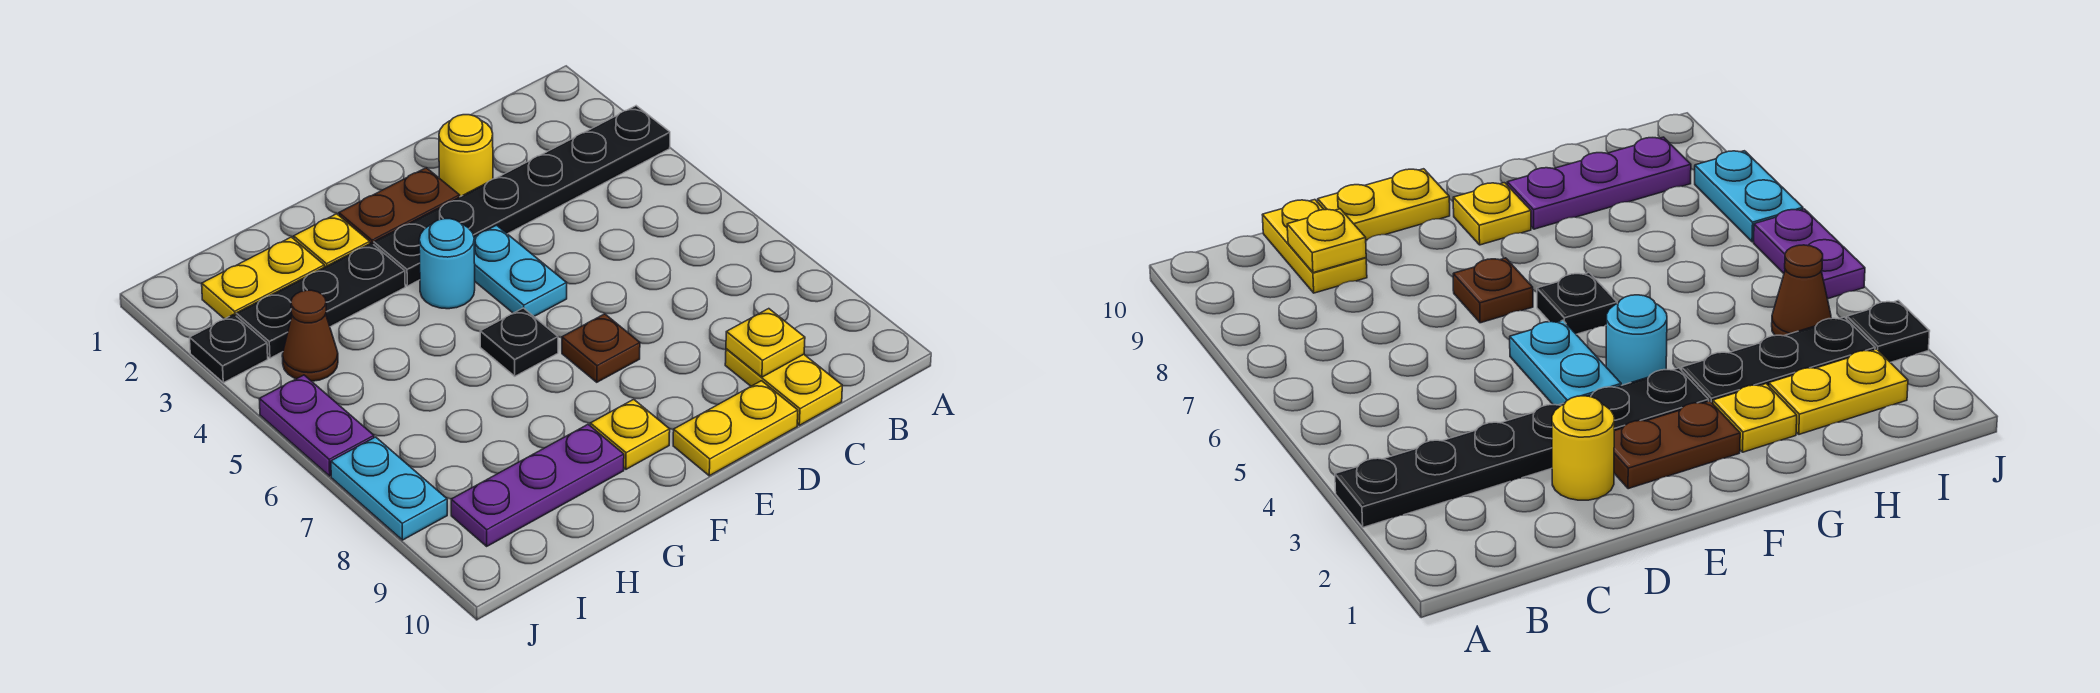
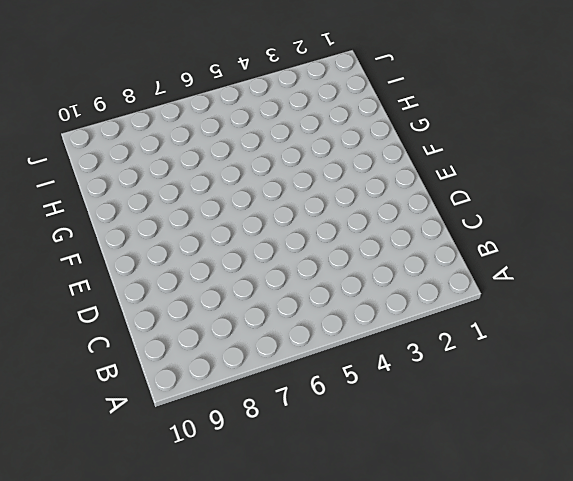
none -> black plate A3:F3 level 1
none -> yellow plate C9:C10 level 1
none -> yellow round brick D2 level 1

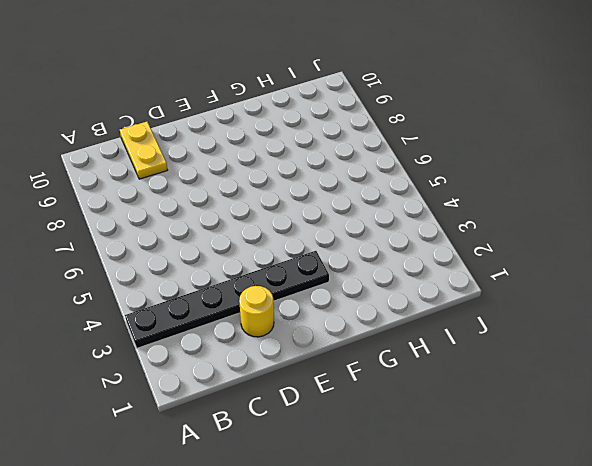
none -> yellow plate D10:E10 level 1
none -> brown plate E2:F2 level 1
none -> cyan plate E4:E5 level 1

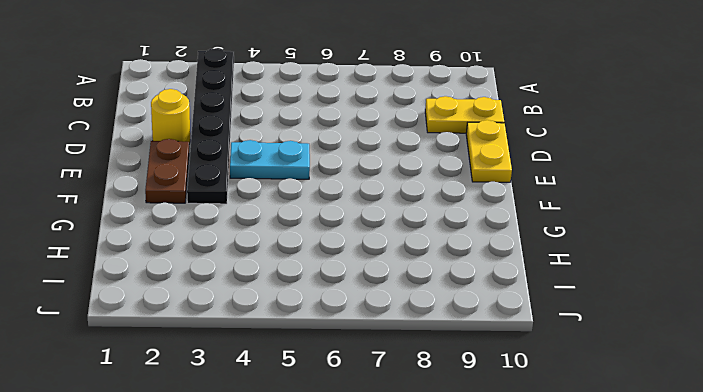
none -> brown plate E7 level 1
none -> cyan round brick F4 level 1
none -> black plate F6 level 1

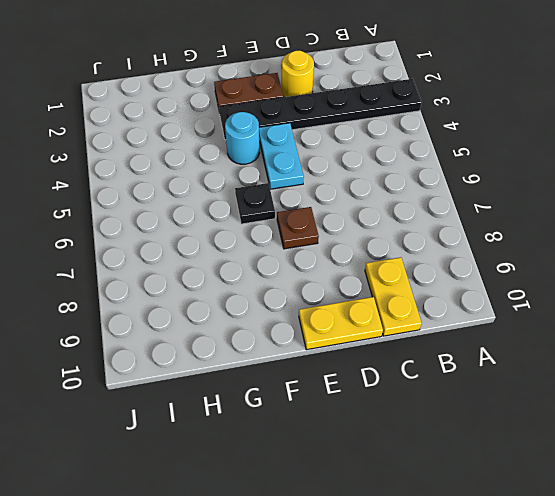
none -> yellow plate F9 level 1
none -> yellow plate G2 level 1
none -> black plate G3:I3 level 1

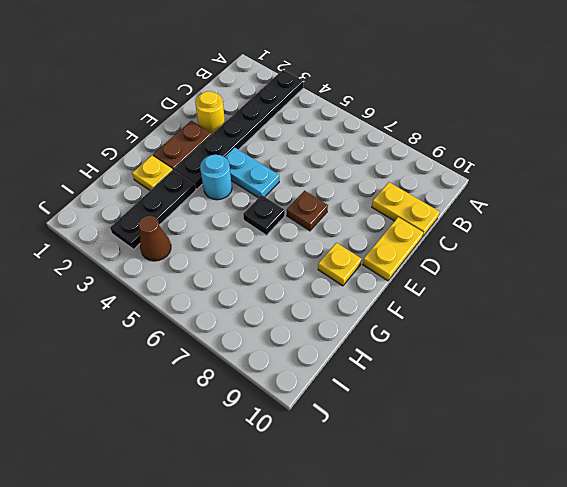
none -> purple plate G9:I9 level 1
none -> yellow plate H2:I2 level 1
none -> black plate J3 level 1

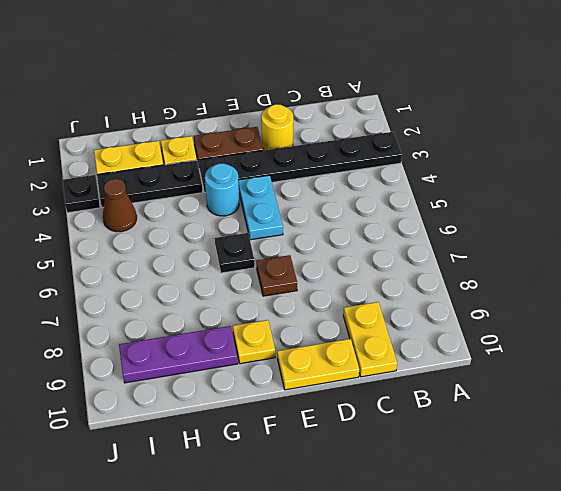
none -> purple plate J5:J6 level 1
none -> cyan plate J7:J8 level 1
none -> yellow plate C9 level 2

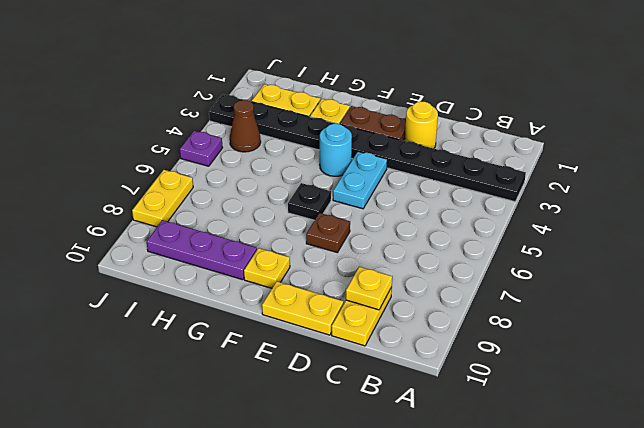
purple plate J5 level 1 -> purple plate J5:J6 level 1
yellow plate J7:J8 level 1 -> cyan plate J7:J8 level 1

